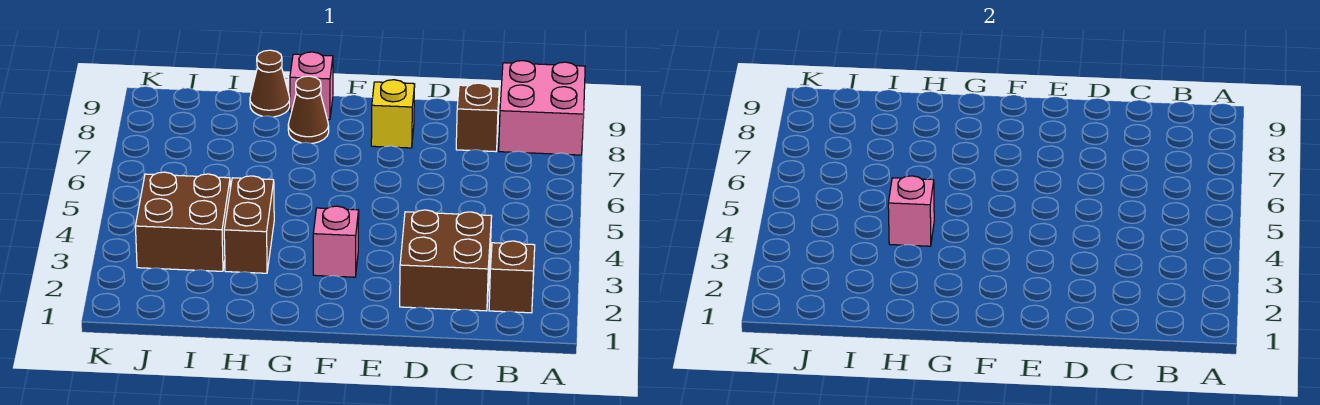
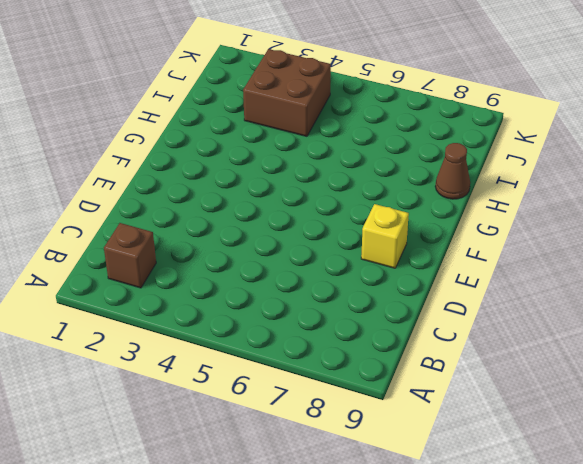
none -> pink brick A8:B9 level 1
none -> brown brick C2:D3 level 1
none -> brown brick C8 level 1

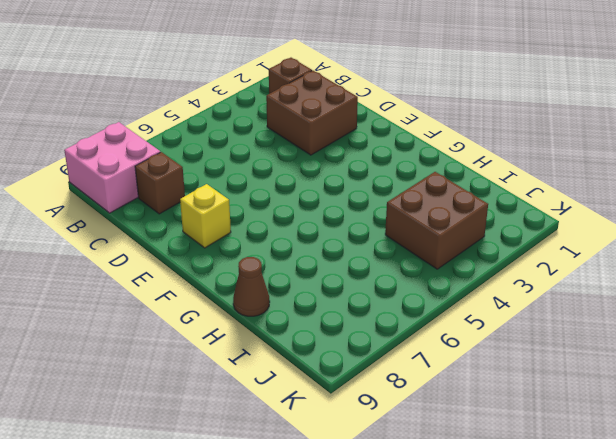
none -> pink brick F3 level 1
none -> brown cone G8 level 1
none -> pink brick G9 level 1

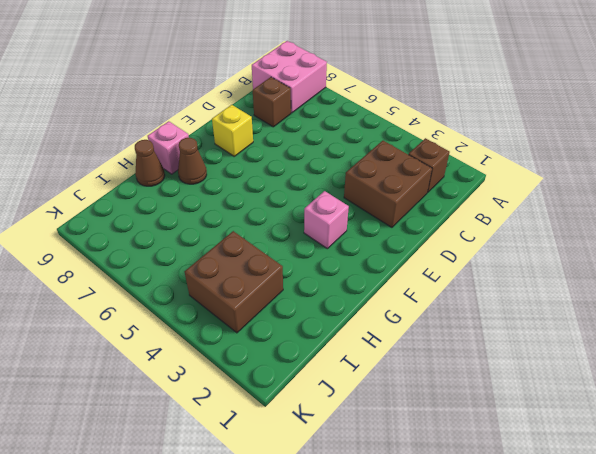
none -> brown brick H3:H4 level 1
none -> pink brick H4 level 2

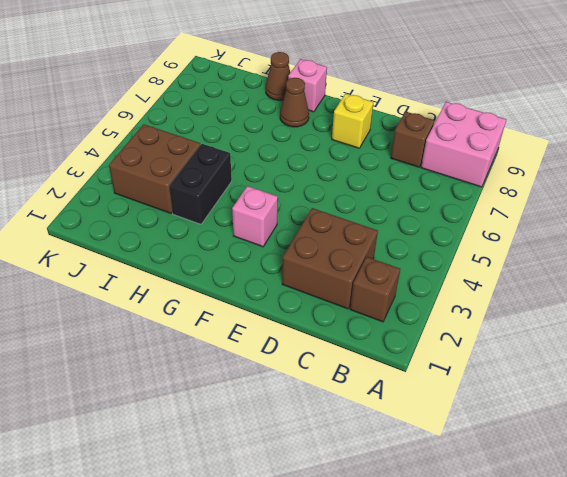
black brick H3:H4 level 1 -> brown brick H3:H4 level 1
none -> pink brick H4 level 2

